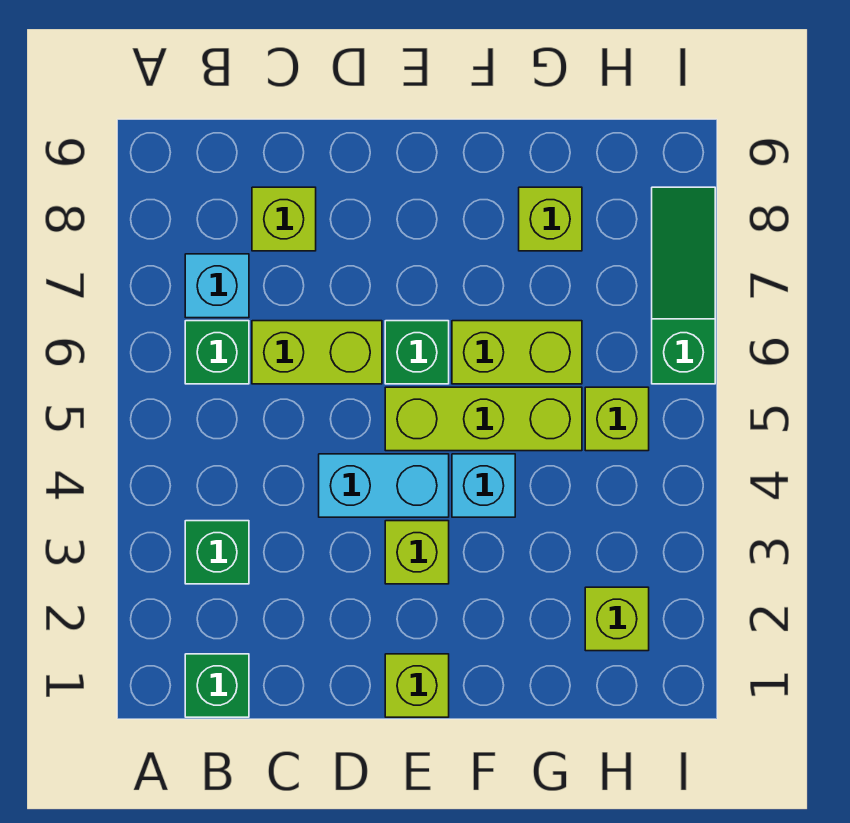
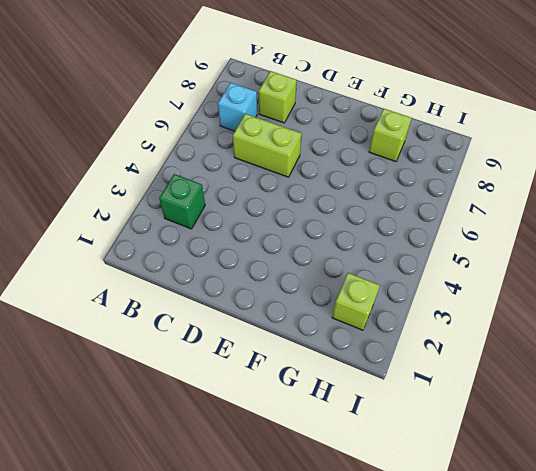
none -> green brick B1 level 1
none -> green brick B6 level 1
none -> cyan brick D4:E4 level 1

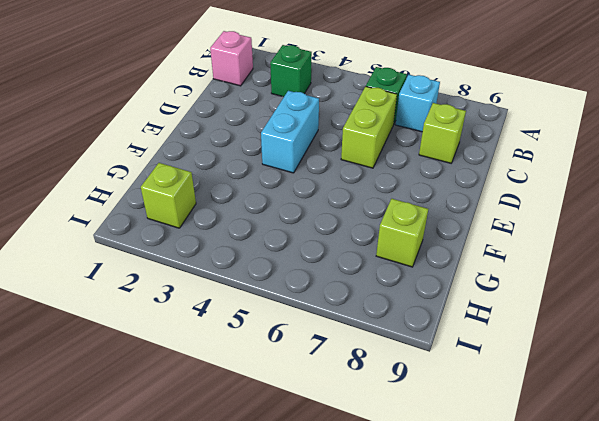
pink brick B1 level 1 -> green brick B1 level 1
none -> lime brick E1 level 1
none -> lime brick E3 level 1
none -> lime brick E5:G5 level 1

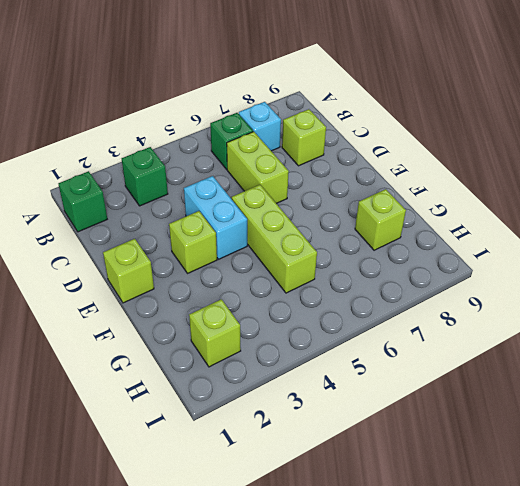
none -> green brick E6 level 1
none -> cyan brick F4 level 1
none -> lime brick F6:G6 level 1

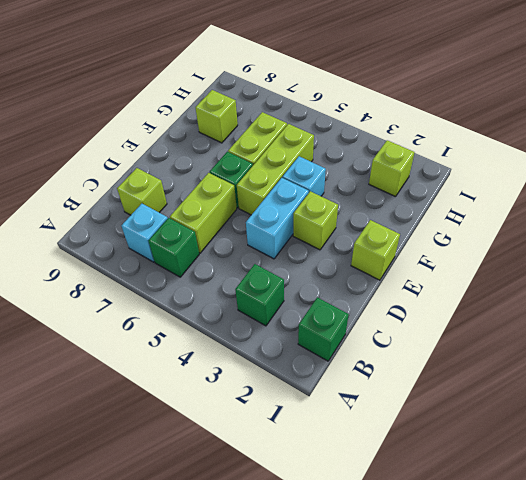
none -> lime brick H5 level 1
none -> green slope I6:I8 level 1 top 6

